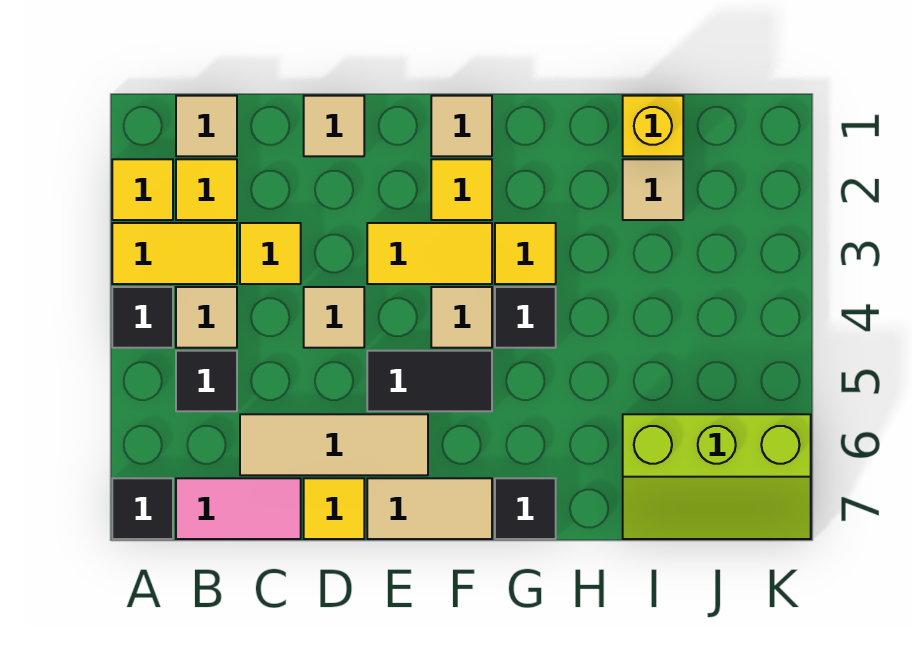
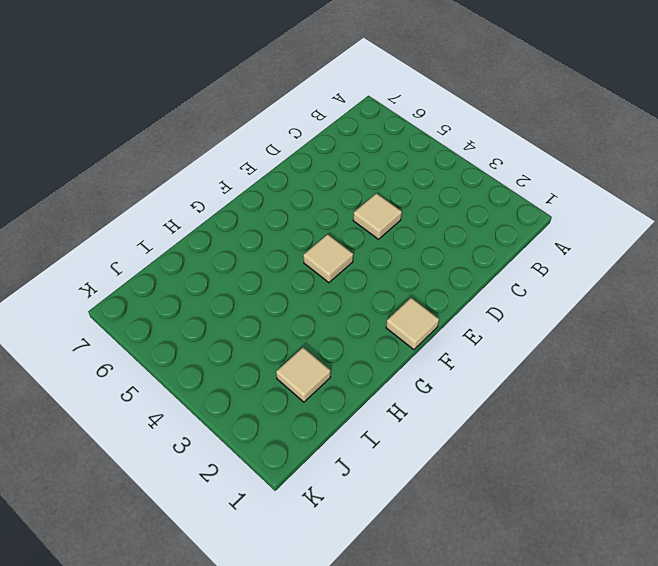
none -> yellow tile A2 level 1
none -> yellow tile A3:B3 level 1
none -> black tile A4 level 1

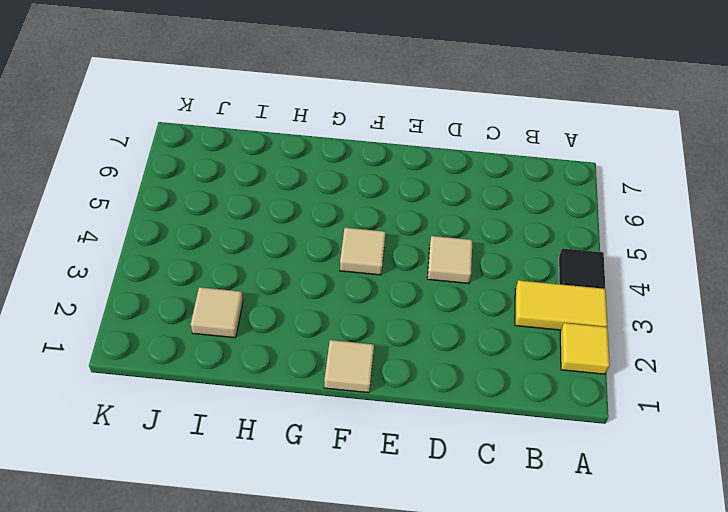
none -> black tile A7 level 1
none -> tan tile B1 level 1
none -> yellow tile B2 level 1

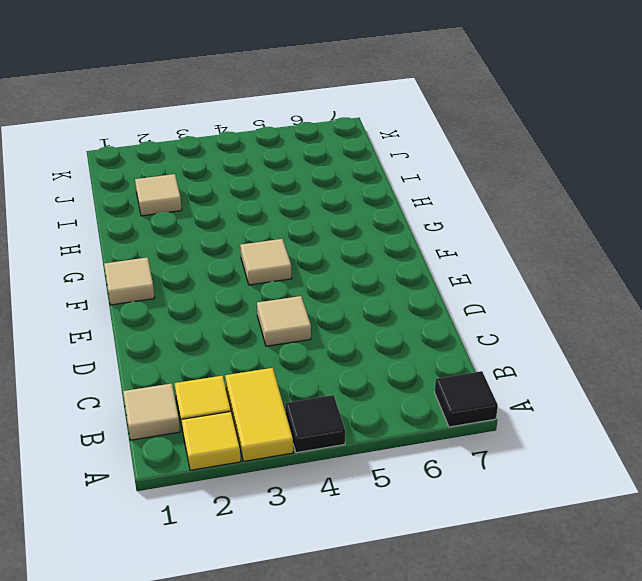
none -> tan tile B4 level 1
none -> black tile B5 level 1
none -> pink tile B7:C7 level 1

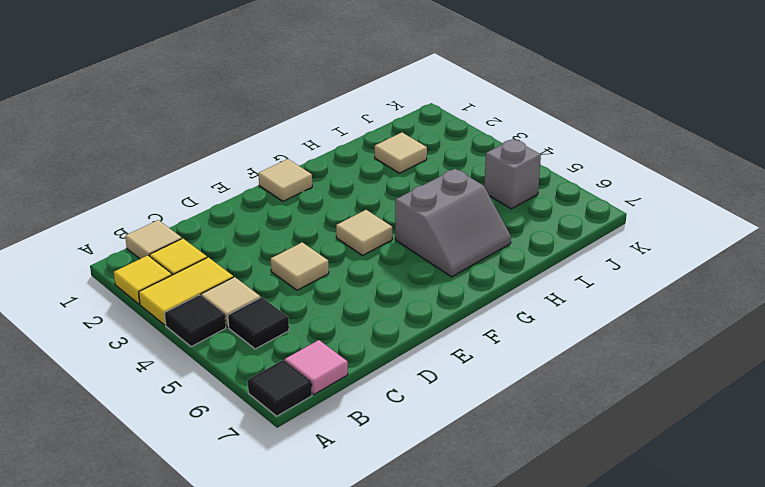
pink tile B7 level 1 -> pink tile B7:C7 level 1
grey slope G5:H6 level 1 top 5 -> none
grey brick J5 level 1 -> none
none -> yellow tile C3 level 1
none -> tan tile C6:E6 level 1
none -> tan tile D1 level 1

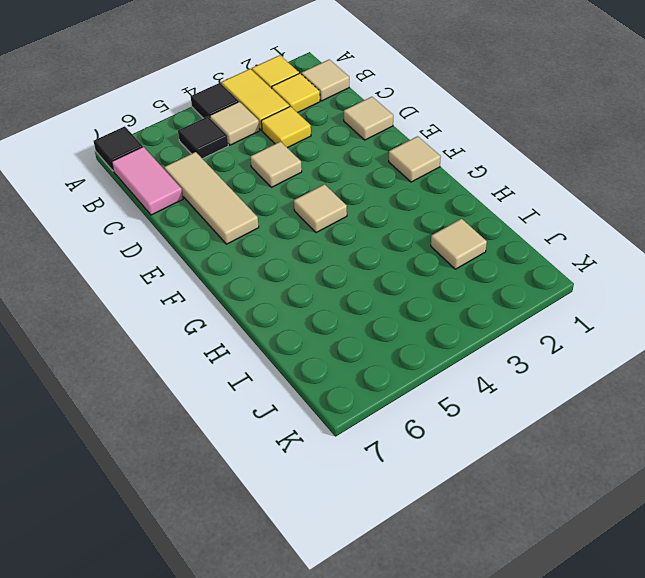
none -> yellow tile D7 level 1
none -> yellow tile E3:F3 level 1
none -> black tile E5:F5 level 1

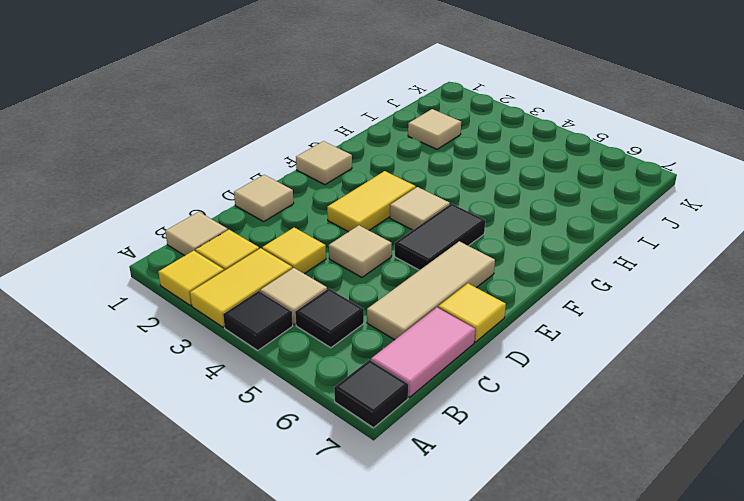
none -> tan tile E7:F7 level 1
none -> yellow tile F2 level 1
none -> yellow tile G3 level 1

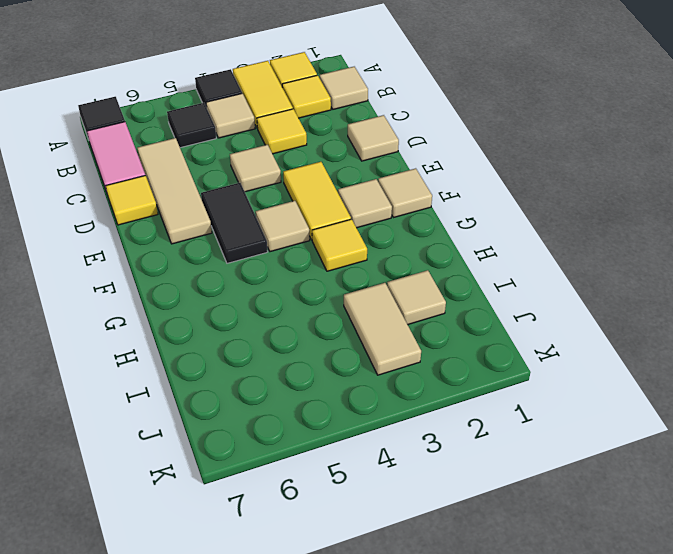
tan tile F2 level 1 -> yellow tile F2 level 1
tan tile I3:J3 level 1 -> tan tile E7:F7 level 1
none -> black tile G4 level 1
none -> black tile G7 level 1
none -> yellow brick I1 level 1

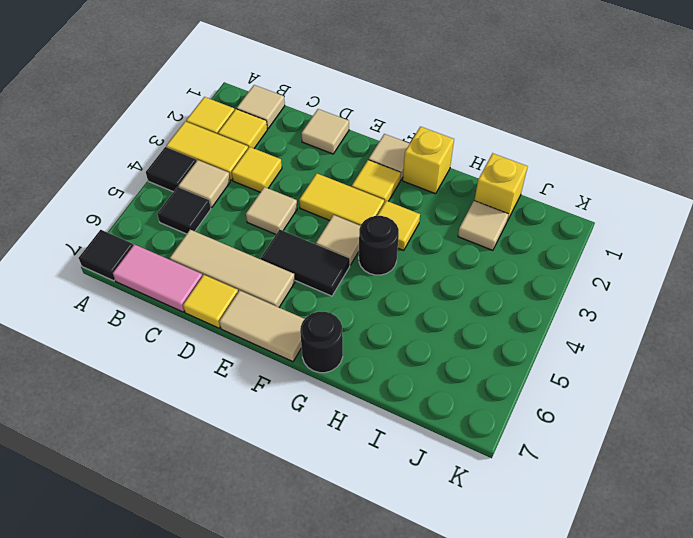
yellow brick G1 level 1 -> none
black round brick G4 level 1 -> black tile G4 level 1
black round brick G7 level 1 -> black tile G7 level 1
none -> lime slope I6:K7 level 1 top 6

